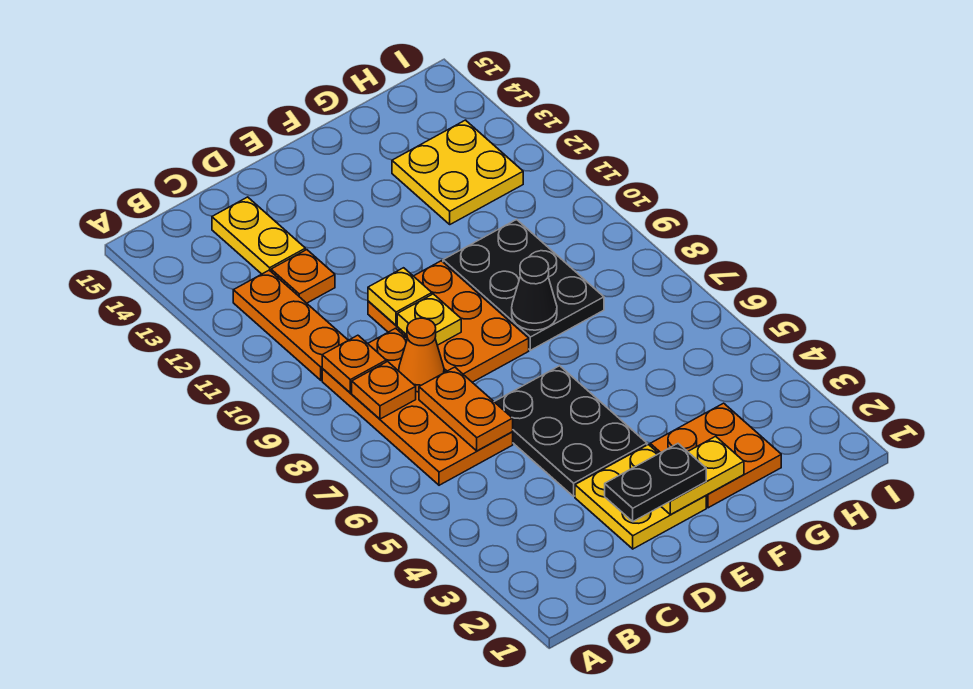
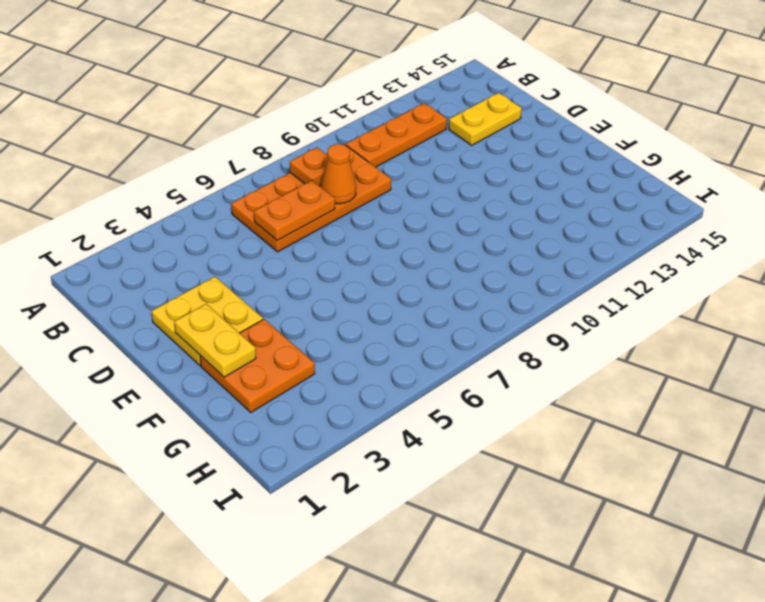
none -> orange plate C12 level 1
none -> black plate D4:E6 level 1
none -> orange plate D8:E10 level 1

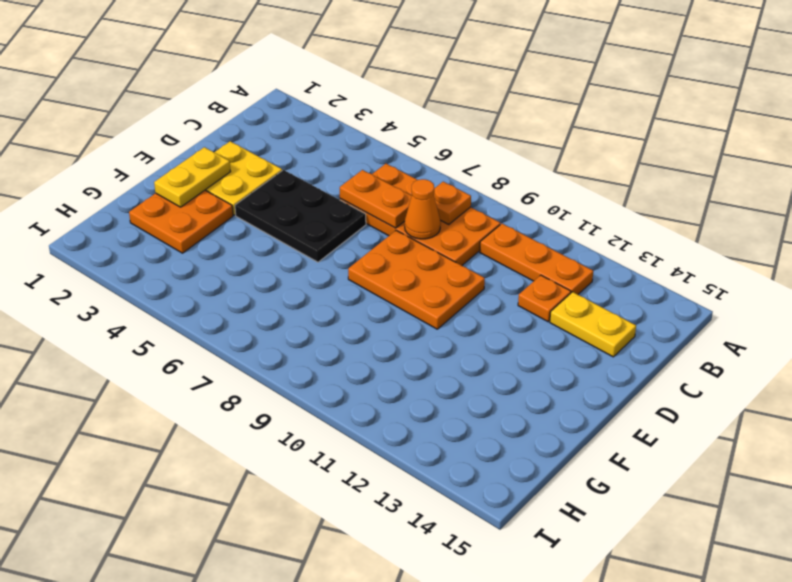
none -> black plate F8:G10 level 1
none -> yellow plate G12:H13 level 1
none -> orange plate B9 level 2

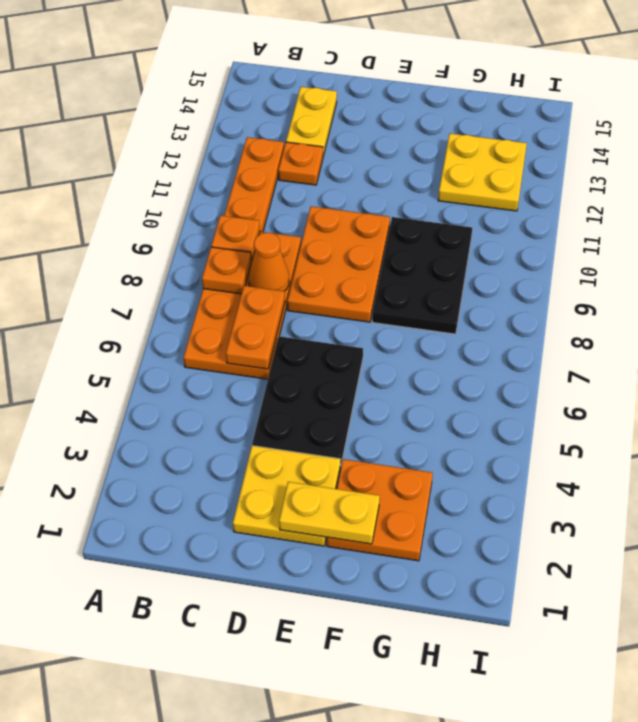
none -> yellow plate D9 level 2
none -> yellow plate D10 level 2
none -> black cone F8 level 2

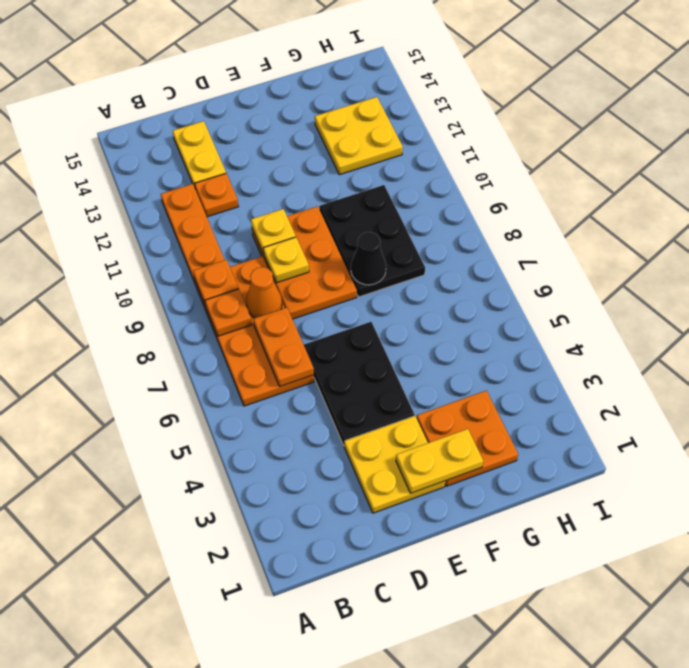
none -> black plate D2:E2 level 3

